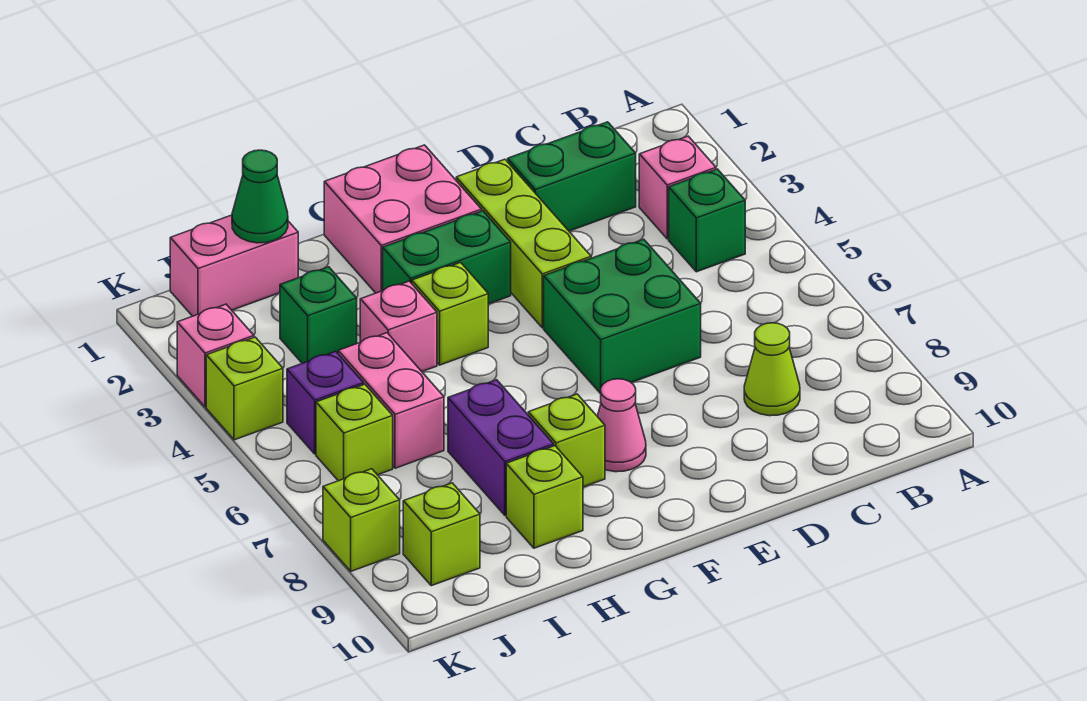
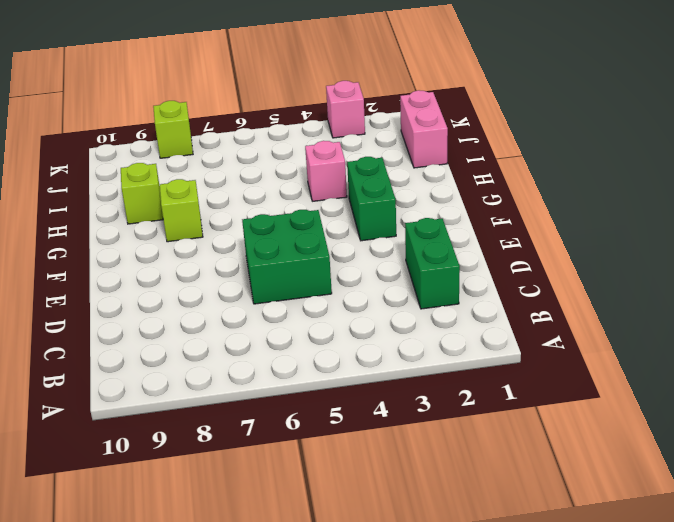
none -> pink brick B3 level 1
none -> green brick B4 level 1
none -> lime cone C8 level 1

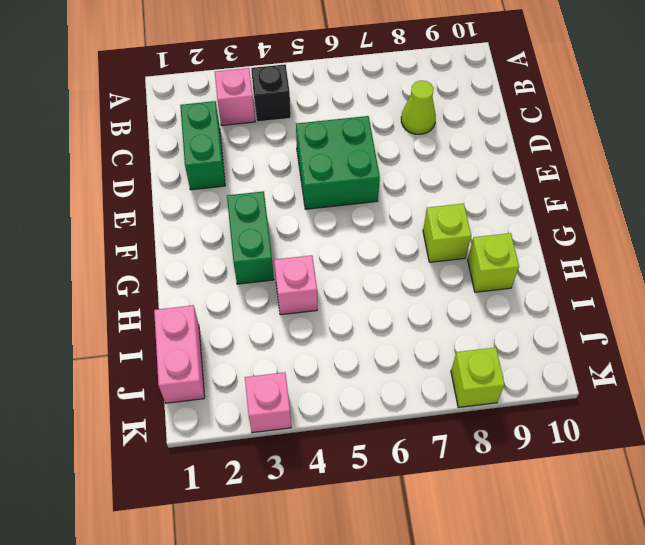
black brick B4 level 1 -> green brick B4 level 1
none -> lime brick E2:E4 level 1
none -> pink brick F1:G2 level 1
none -> pink cone F8 level 1

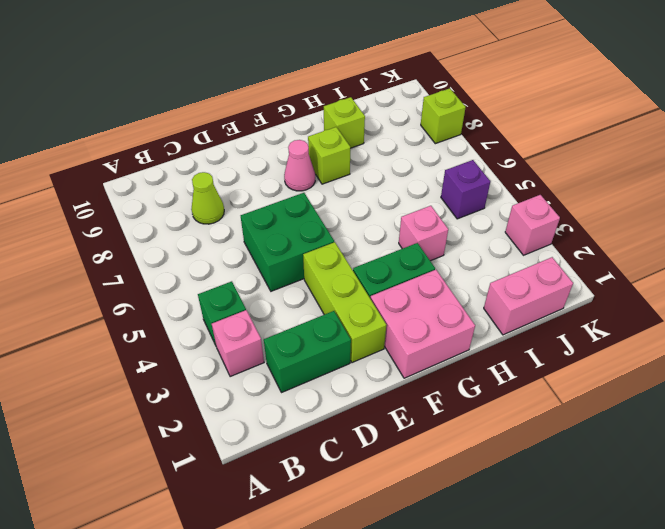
none -> lime brick G4 level 1
none -> purple brick H7:H8 level 1
none -> green brick I3 level 1

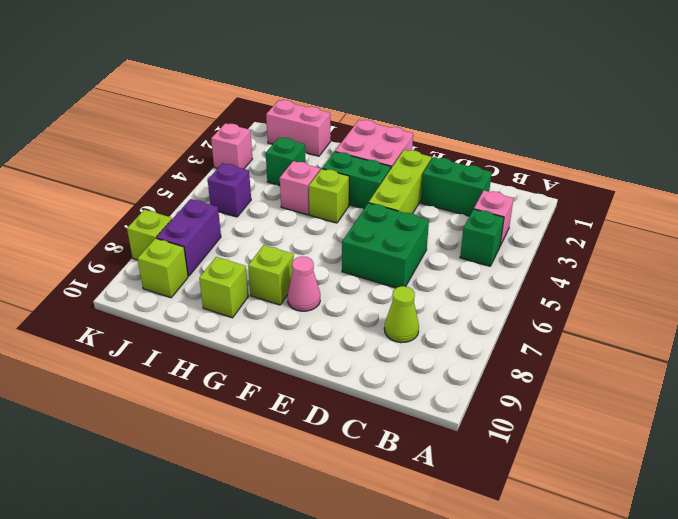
purple brick J7:J8 level 1 -> purple brick H7:H8 level 1
none -> pink brick I5:I6 level 1
none -> lime brick J6 level 1
none -> lime brick K4 level 1

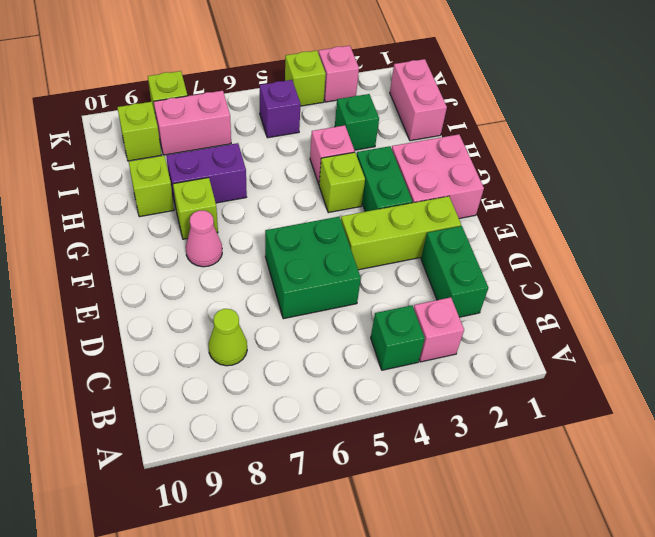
pink brick J7:J8 level 1 -> pink brick I5:I6 level 1
none -> lime brick J6 level 1
none -> green cone I1 level 2

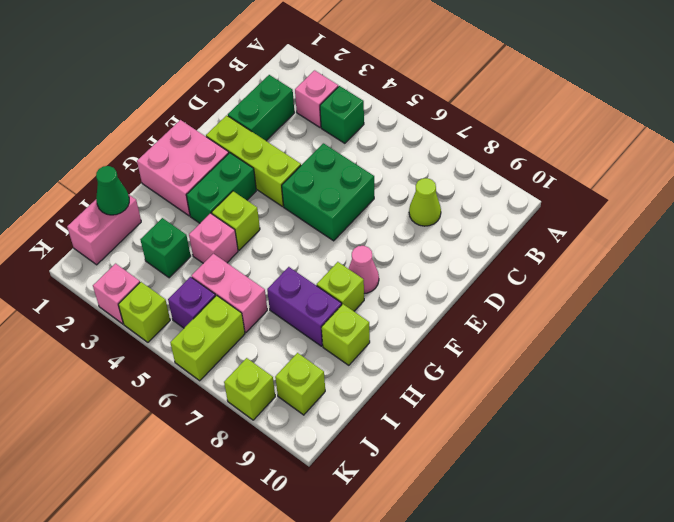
lime brick J6:K6 level 1 -> lime brick J6 level 1

